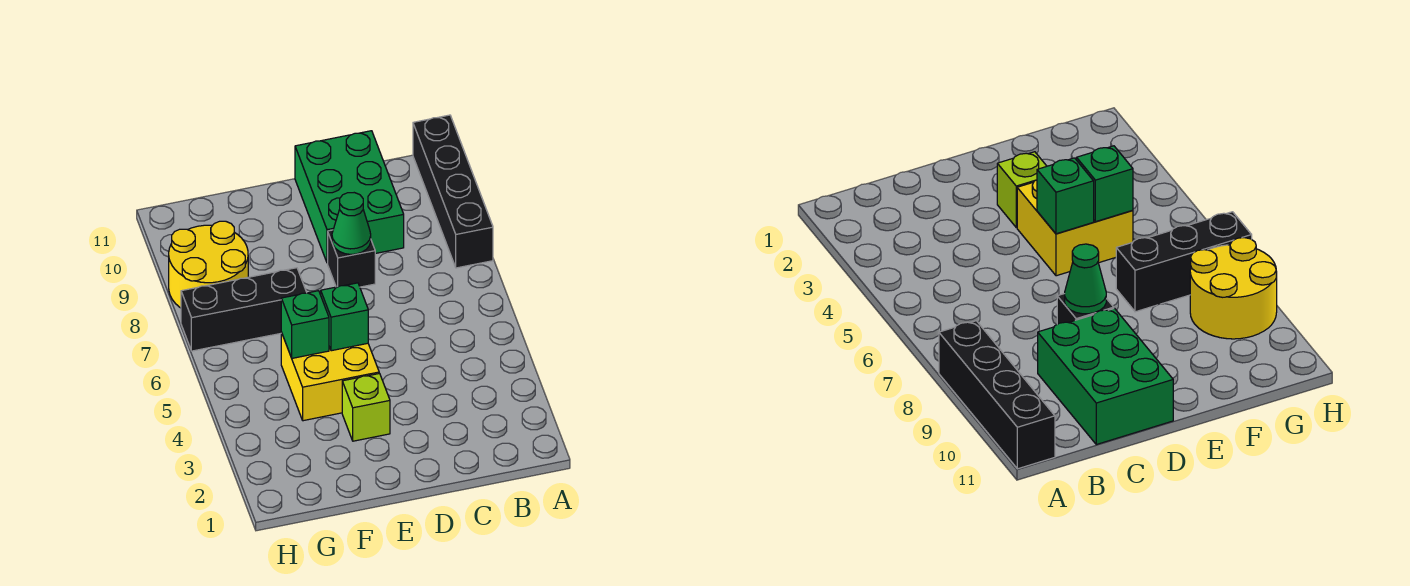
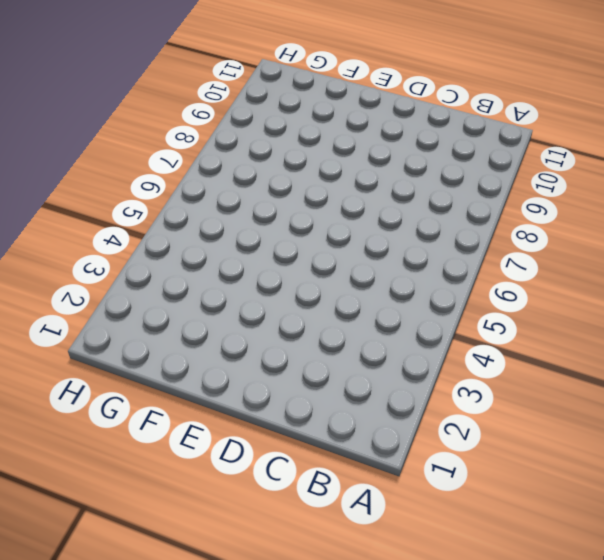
none -> black brick A8:A11 level 1
none -> green brick C9:D11 level 1

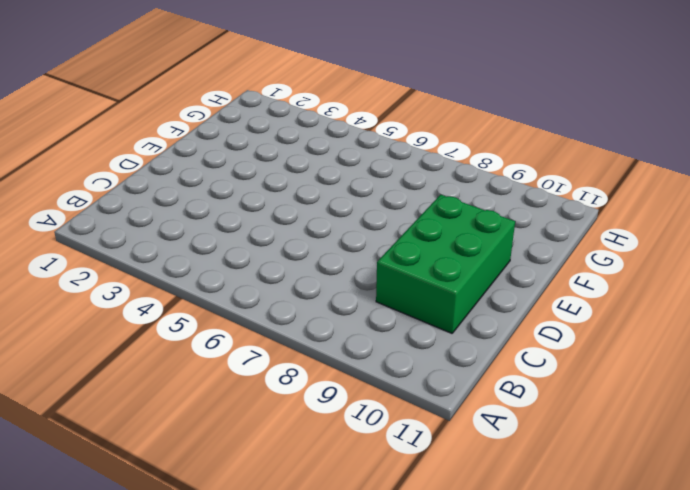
green brick C9:E10 level 1 -> green brick C9:D11 level 1
none -> black brick A8:A11 level 1
none -> black brick D8 level 1

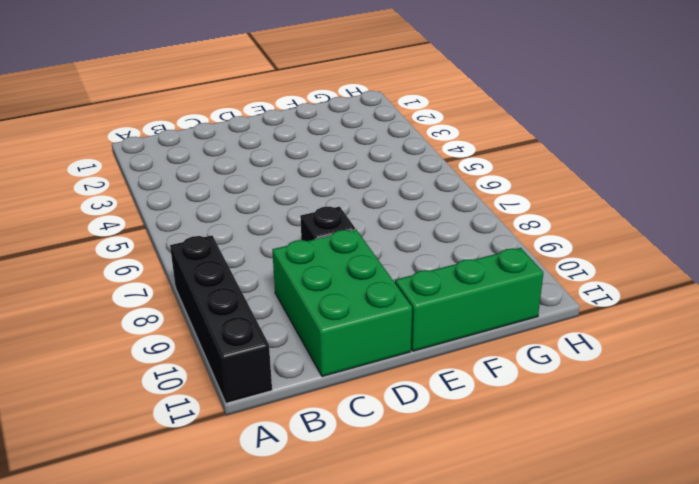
green brick E11:G11 level 1 -> none
none -> lime brick E3 level 1
none -> yellow brick E4:F5 level 1

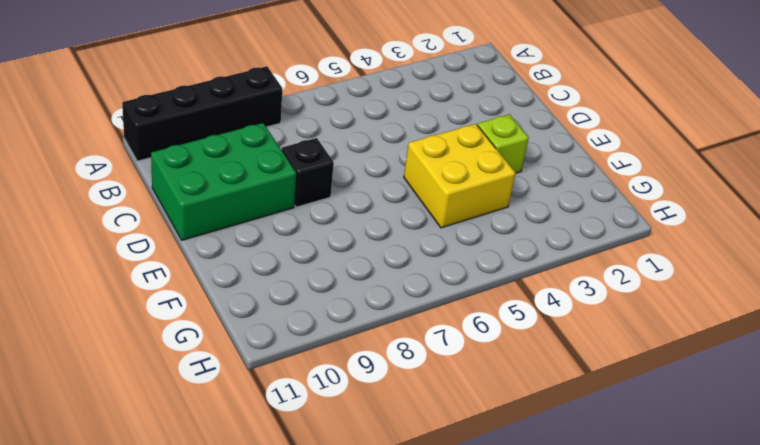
none -> black brick F7:H7 level 1
none -> yellow round brick G8:H9 level 1

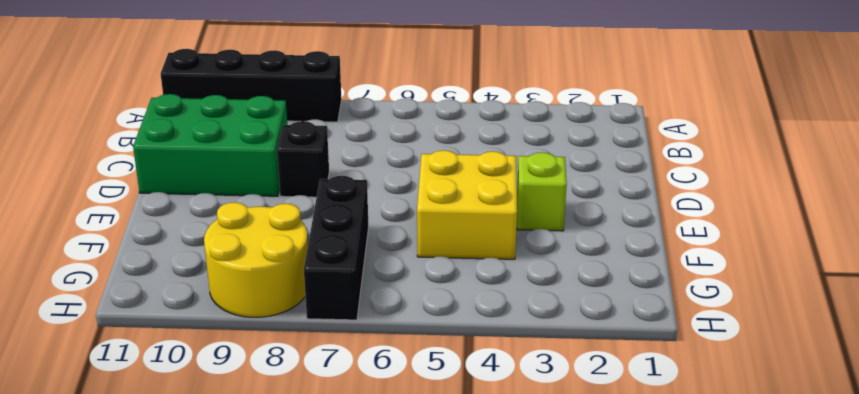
none -> green cone D8 level 2
none -> green brick E5 level 2

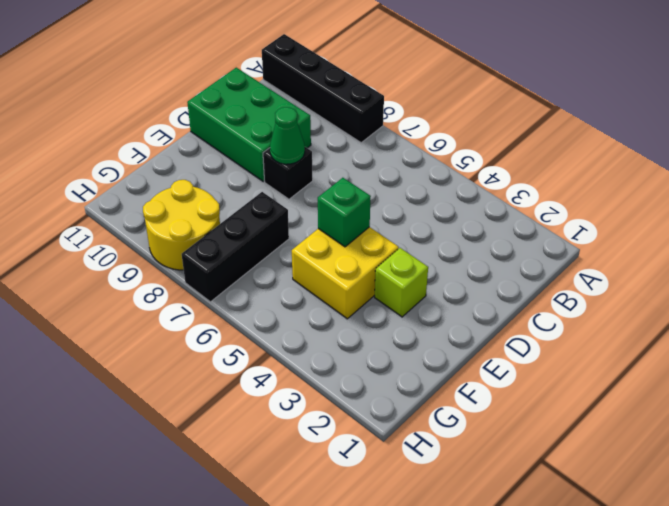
none -> green brick F5 level 2

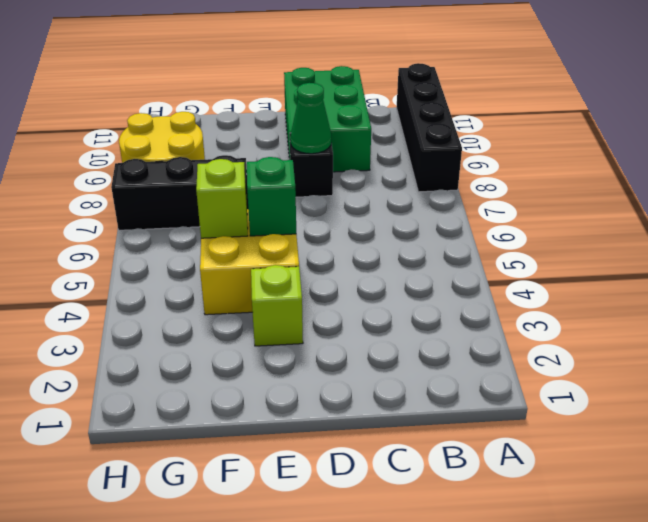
lime brick F5 level 2 -> green brick F5 level 2

